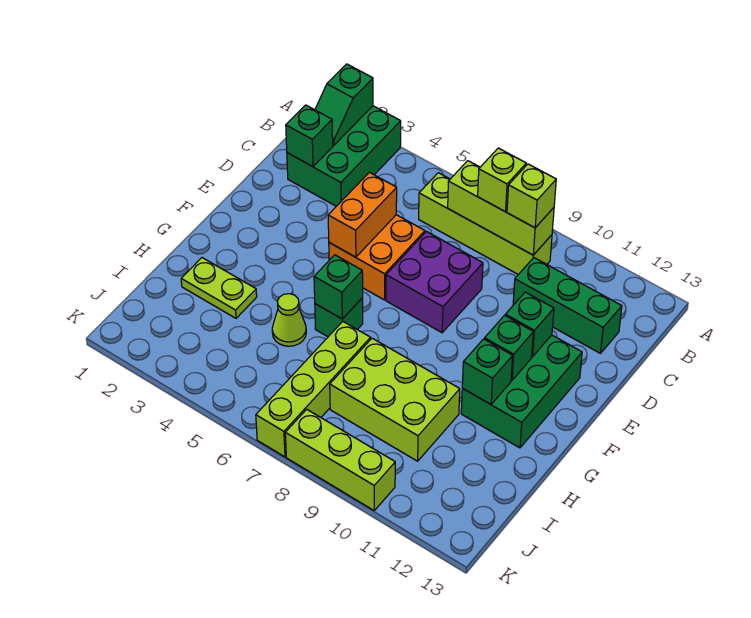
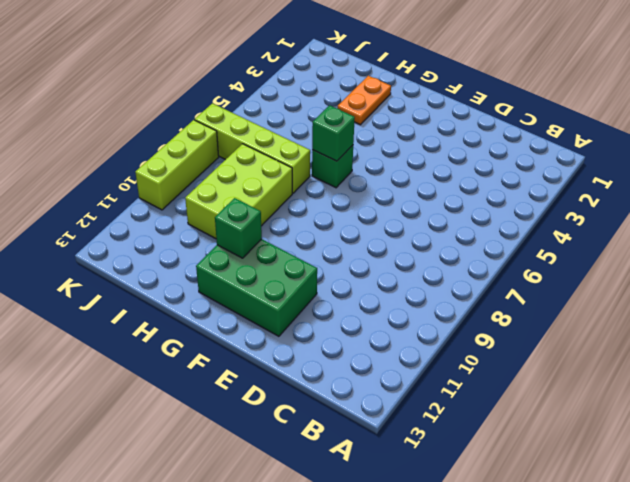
orange plate H2:H3 level 1 -> lime plate H2:H3 level 1
none -> green brick A2:C3 level 1
none -> lime brick B6:B9 level 1
none -> green brick C10:C12 level 1

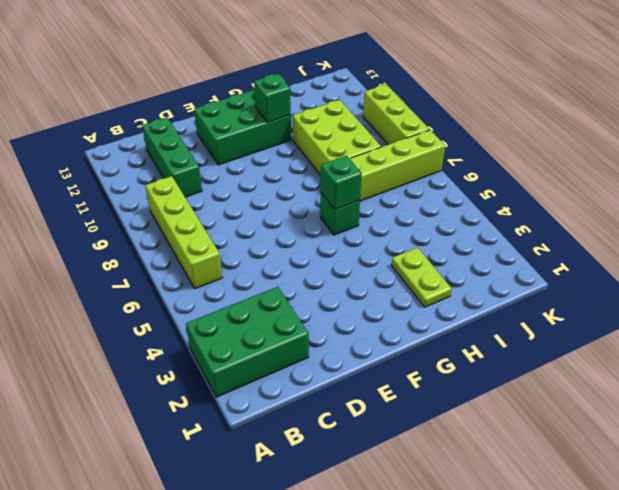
none -> orange brick D5:E6 level 1
none -> purple brick D7:E8 level 1
none -> lime cone H5 level 1

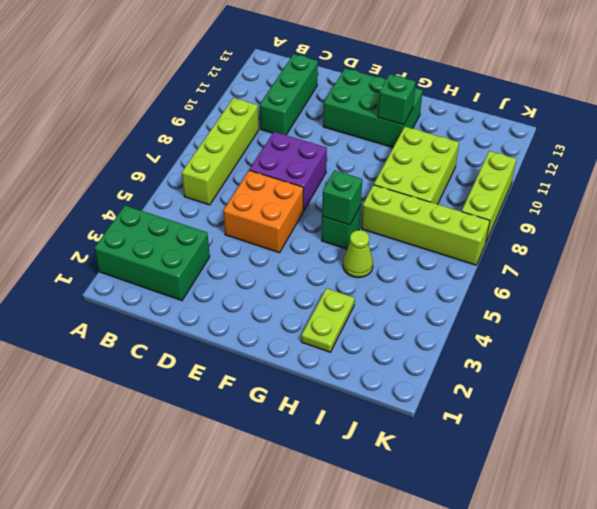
none -> green slope A2:B2 level 2 top A
none -> lime brick B7:B9 level 2
none -> green brick C2 level 2

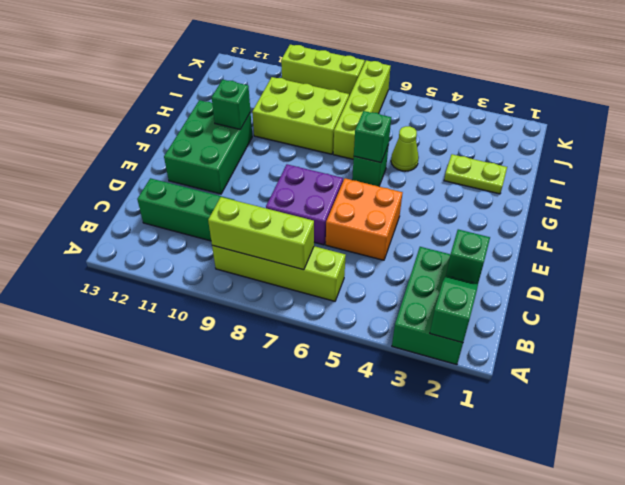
none -> orange brick D5:E5 level 2
none -> green brick E11 level 2
none -> green brick F11 level 2

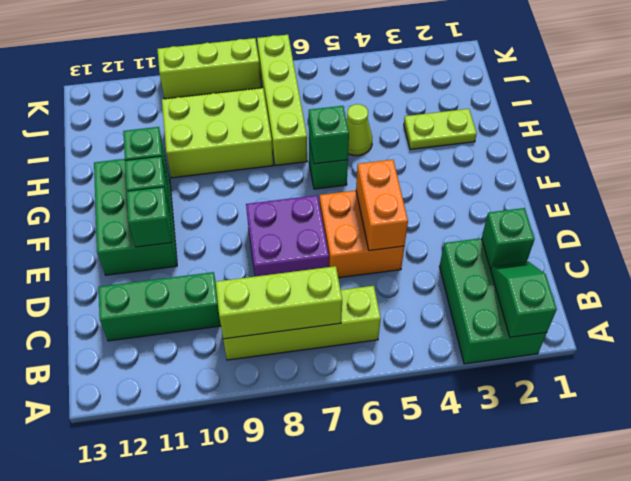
none -> lime brick B8 level 3
none -> lime brick B9 level 3

